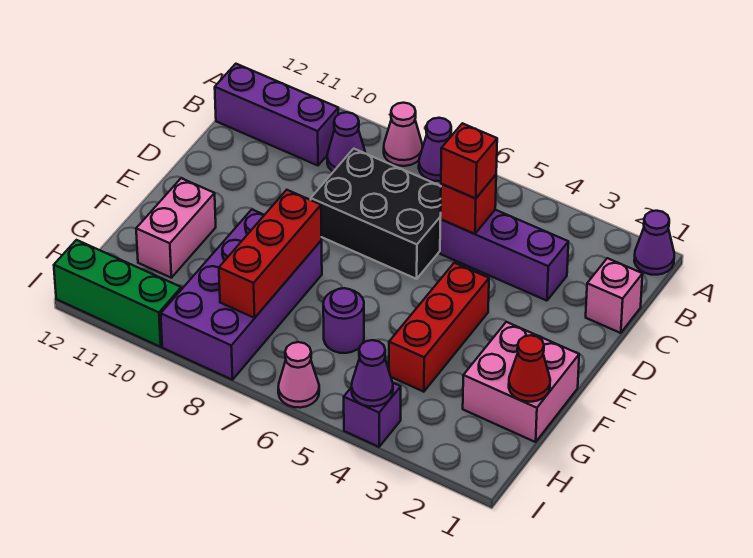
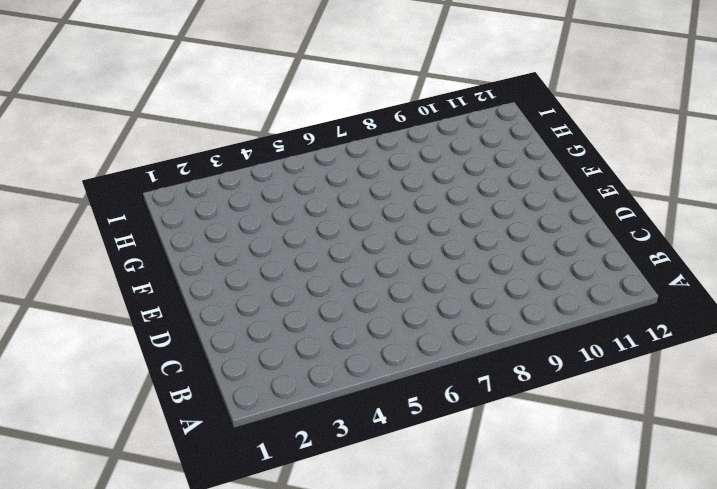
none -> purple cone A1 level 1
none -> purple cone A7 level 1
none -> pink cone A8 level 1

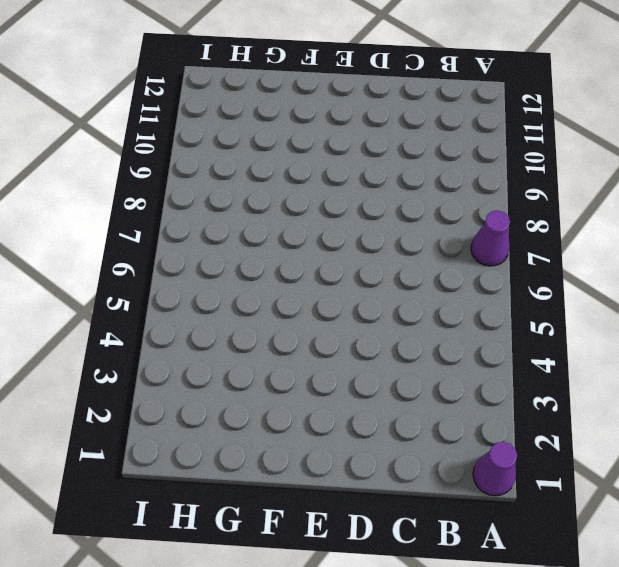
none -> pink cone A8 level 1
none -> purple cone B9 level 1
none -> purple brick B10:B12 level 1

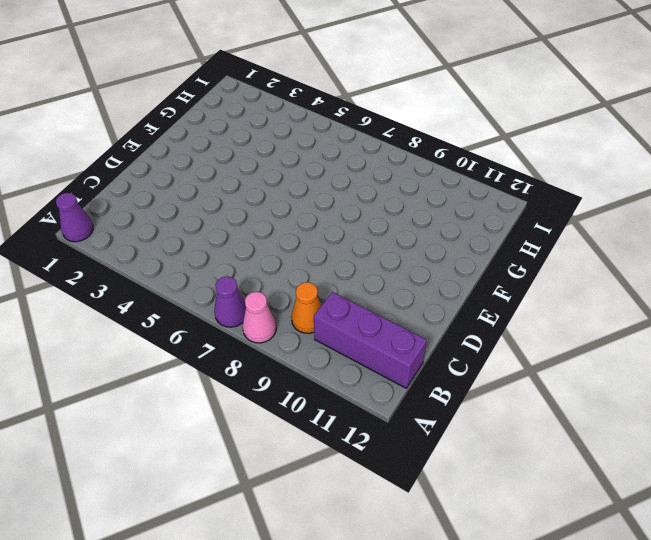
orange cone B9 level 1 -> purple cone B9 level 1
none -> pink brick C1 level 1
none -> purple brick C3:C5 level 1
none -> black brick C6:D8 level 1

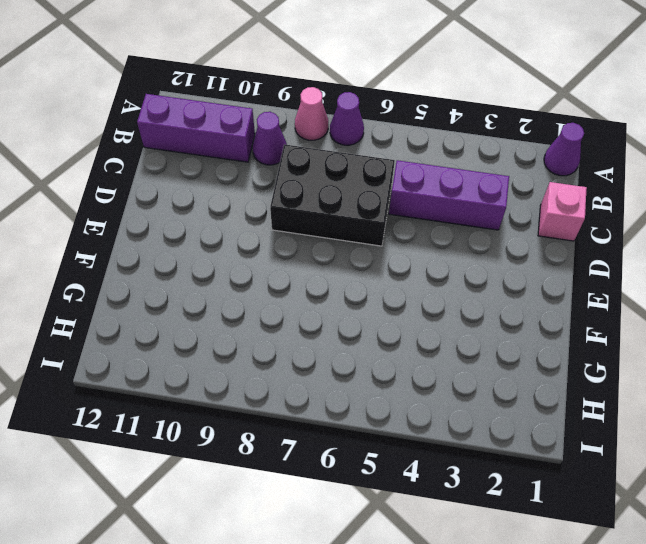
none -> red brick E4:G4 level 1
none -> pink brick F1:G2 level 1
none -> purple brick F8:I9 level 1

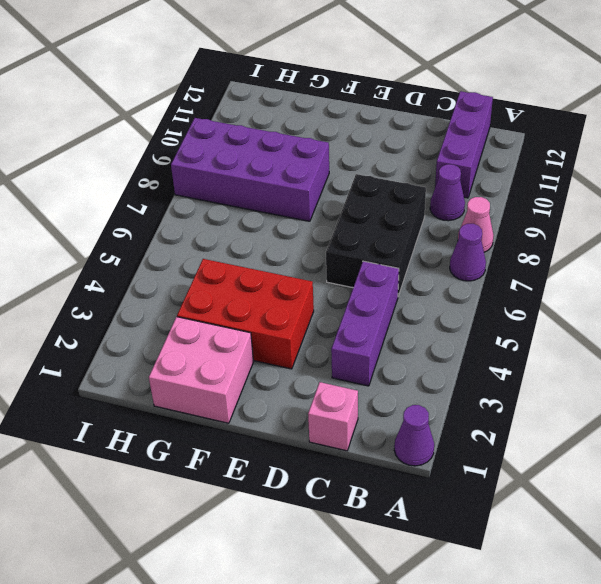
red brick E3:G4 level 1 -> red brick E4:G4 level 1
none -> pink brick F11:G11 level 1
none -> purple round brick G6 level 1
none -> purple brick I4 level 1

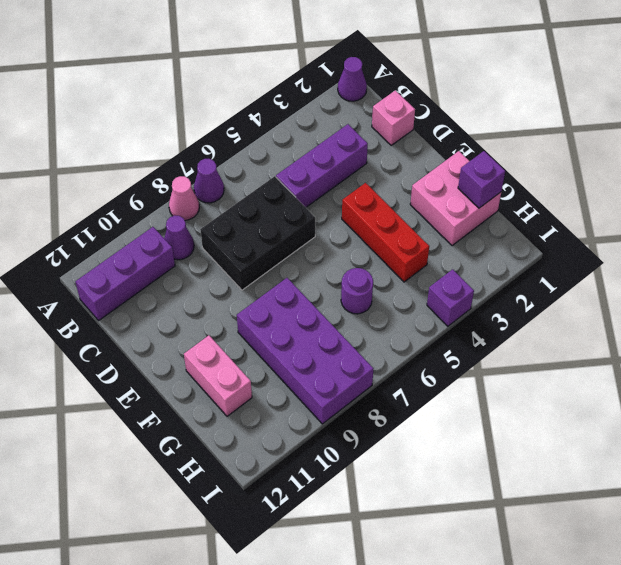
purple brick G1 level 2 -> red cone G1 level 2
none -> pink cone I6 level 1
none -> green brick I10:I12 level 1
none -> red brick C5 level 2

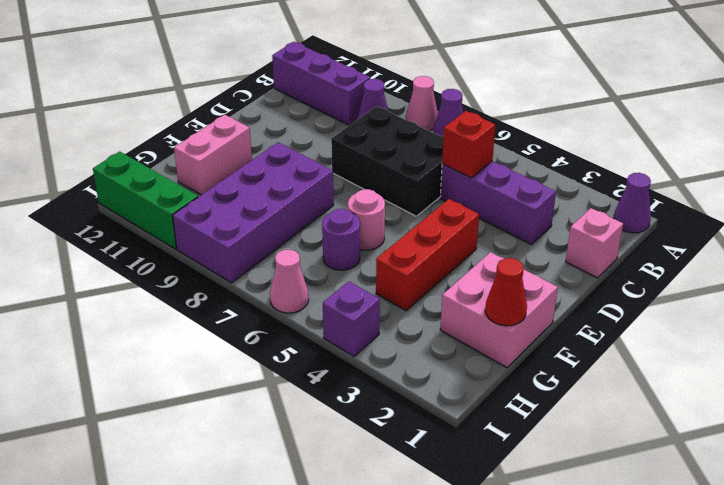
pink round brick F6 level 1 -> none
none -> red brick F8:H8 level 2
none -> purple cone I4 level 2
none -> red brick C5 level 3

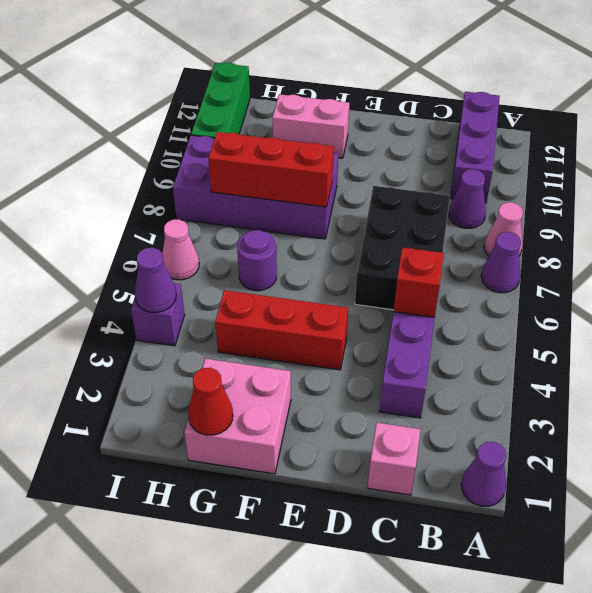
none -> red brick C5 level 3

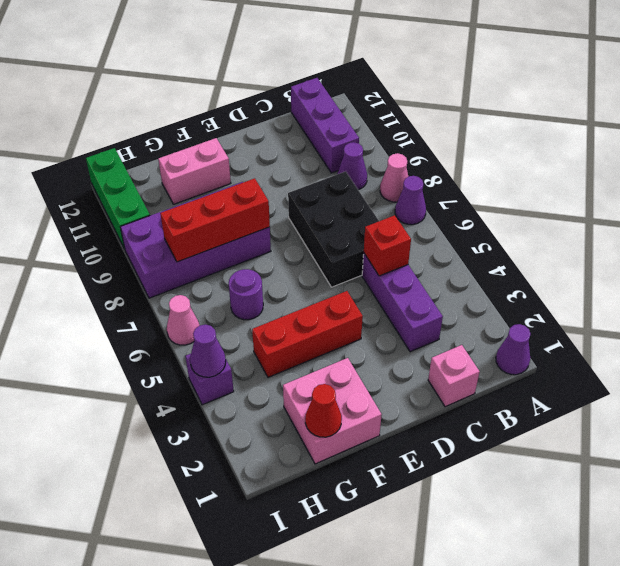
none -> red brick C5 level 3

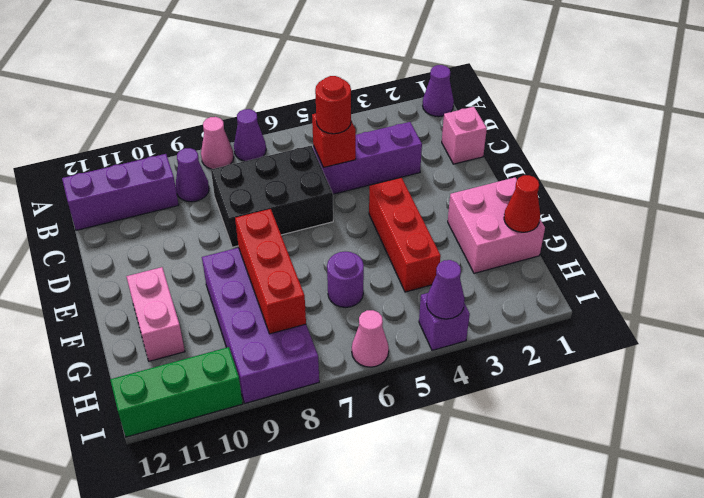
red round brick C5 level 3 -> red brick C5 level 3

